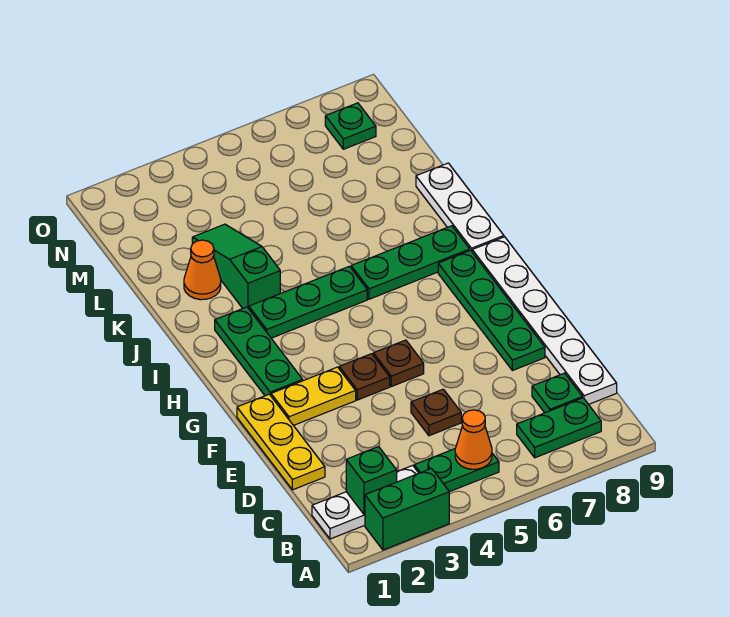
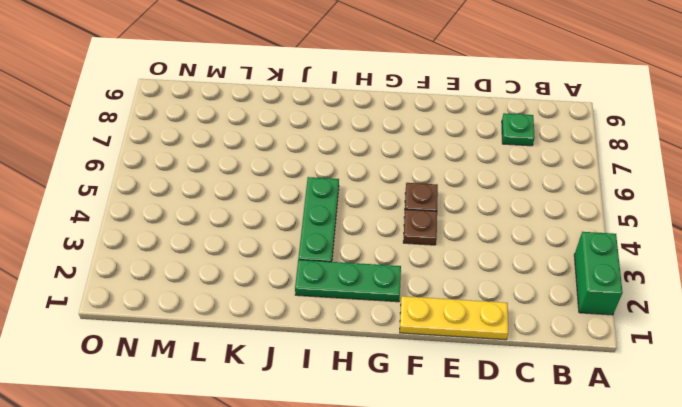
none -> white plate B1:B3 level 1
none -> green plate B4:B5 level 1
none -> green plate B7:B8 level 1

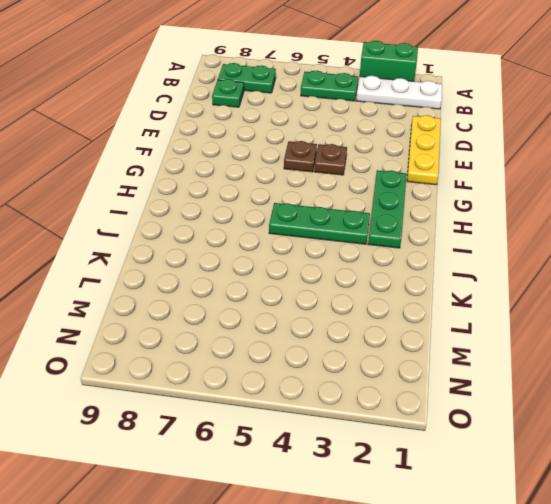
none -> white plate C9:H9 level 1
none -> brown plate D5 level 1
none -> green plate E8:H8 level 1

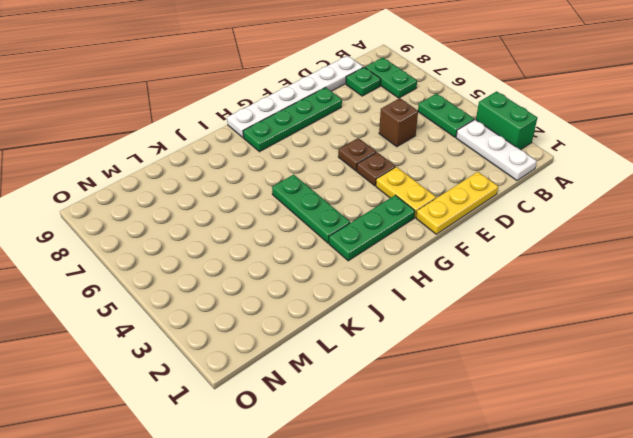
brown brick D5 level 1 -> brown plate D5 level 1
none -> green plate I6:I8 level 1
none -> white plate I9:K9 level 1
none -> green slope J3:L3 level 1 top J

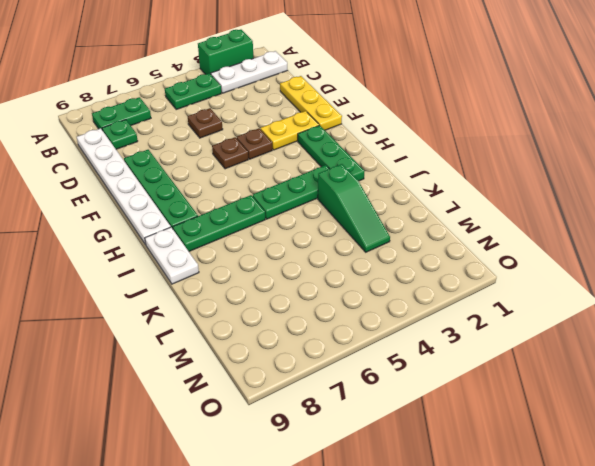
white plate I9:J9 level 1 -> white plate I9:K9 level 1
none -> orange cone K2 level 1
none -> green plate N8 level 1
none -> green brick B2 level 2

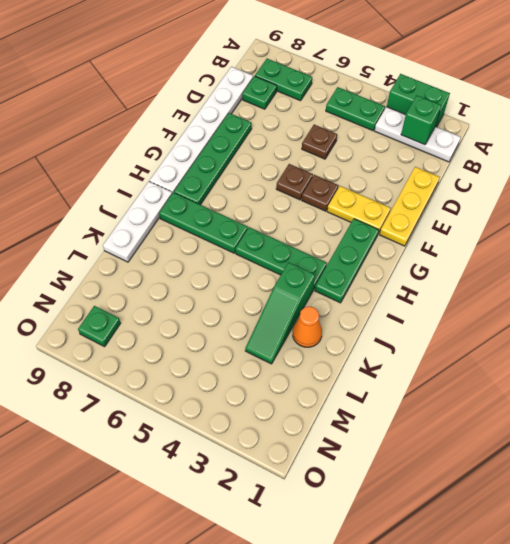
none -> orange cone B5 level 2

